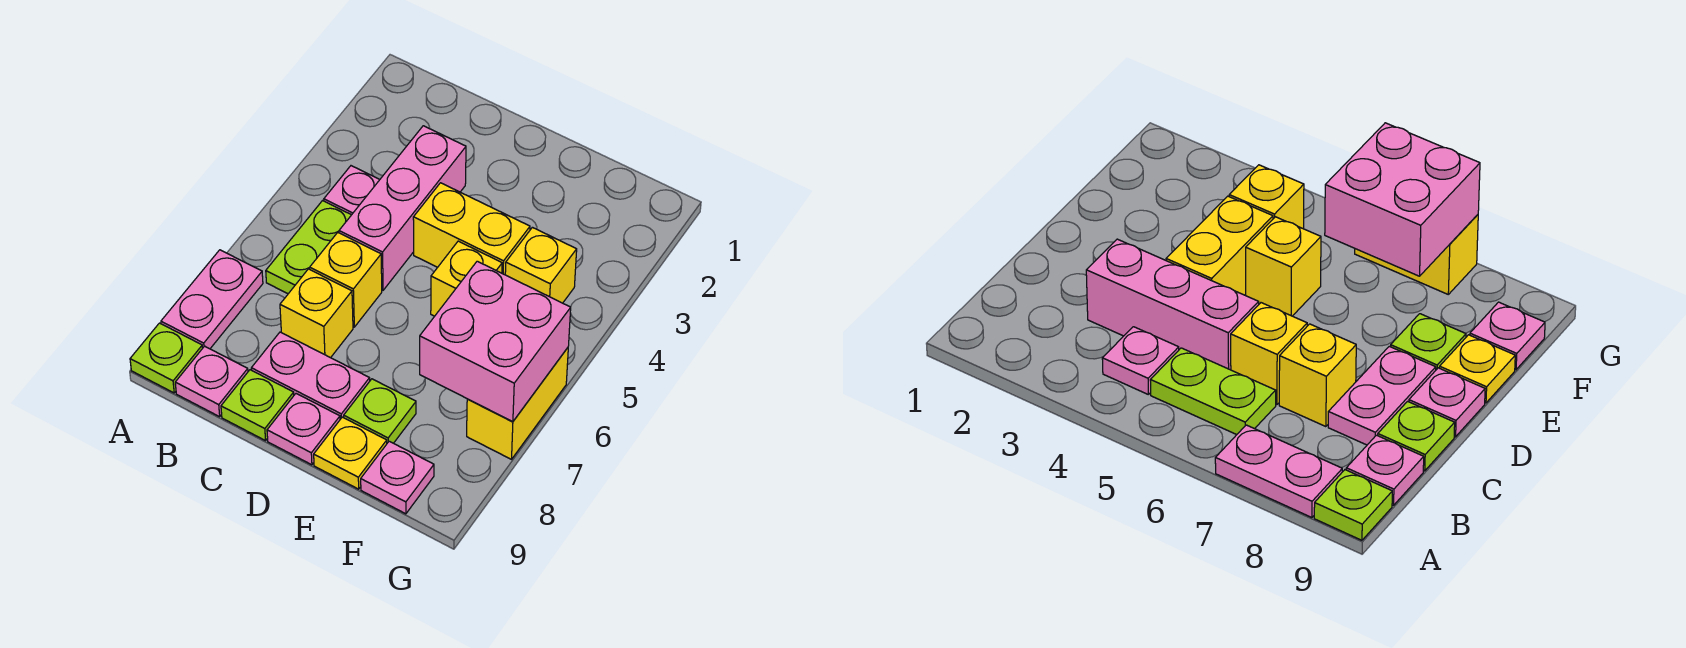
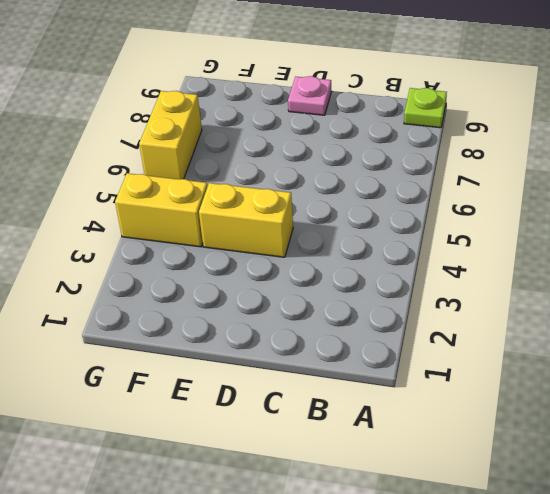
yellow brick F4:G4 level 1 -> yellow brick F4 level 1
none -> pink plate A7:A8 level 1
none -> pink plate B4 level 1
none -> lime plate B5:B6 level 1

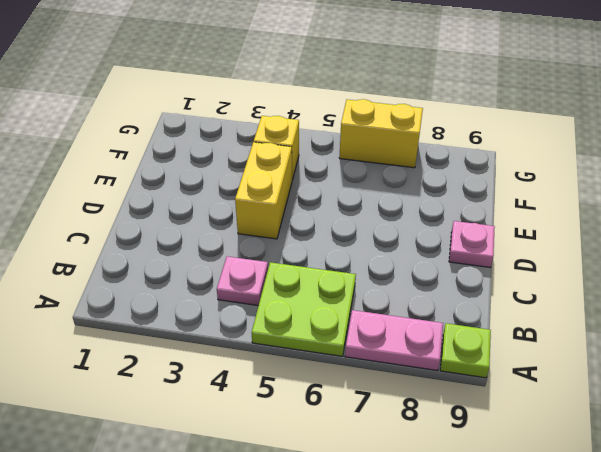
lime plate A5:B6 level 1 -> lime plate B5:B6 level 1
none -> pink plate B9 level 1
none -> pink brick C3:C5 level 1
none -> yellow brick C6 level 1

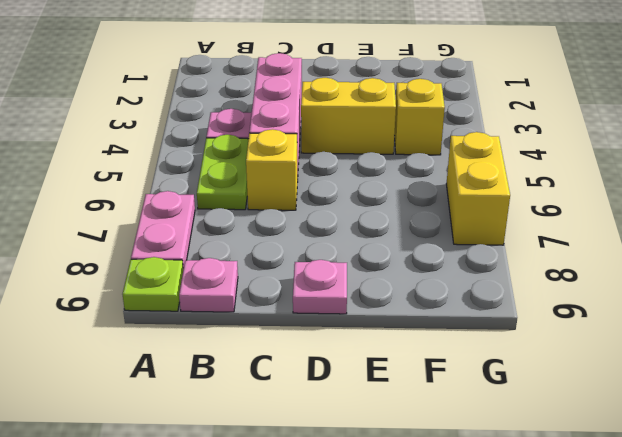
none -> yellow brick C7 level 1
none -> pink plate C8:D8 level 1
none -> lime plate C9 level 1

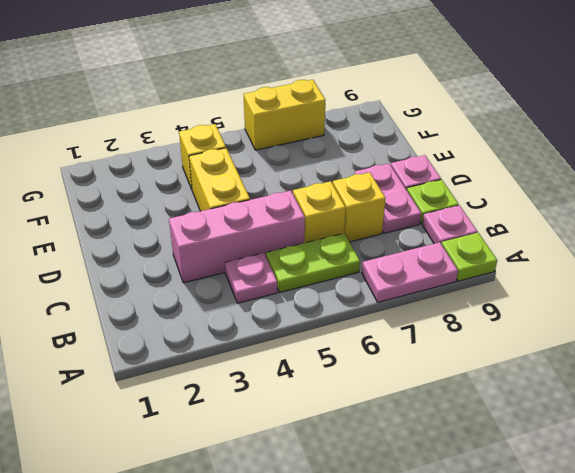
none -> yellow brick E5 level 1
none -> lime plate E8 level 1
none -> yellow plate E9 level 1

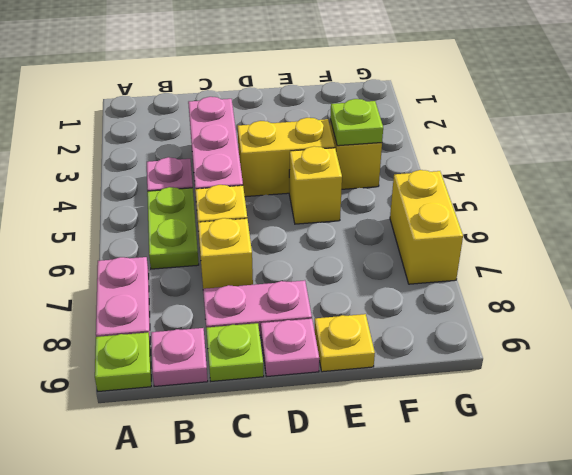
lime plate F4 level 2 -> lime plate E8 level 1
none -> pink plate F9 level 1
none -> pink brick F6:G7 level 2

